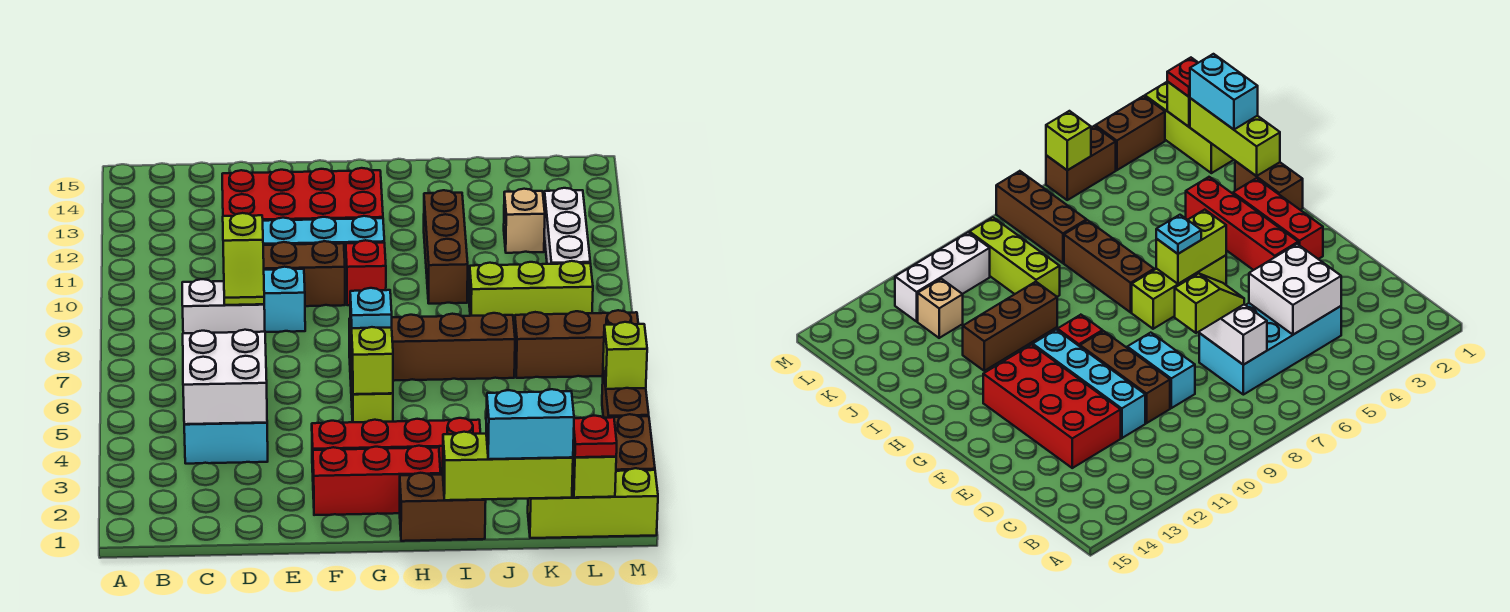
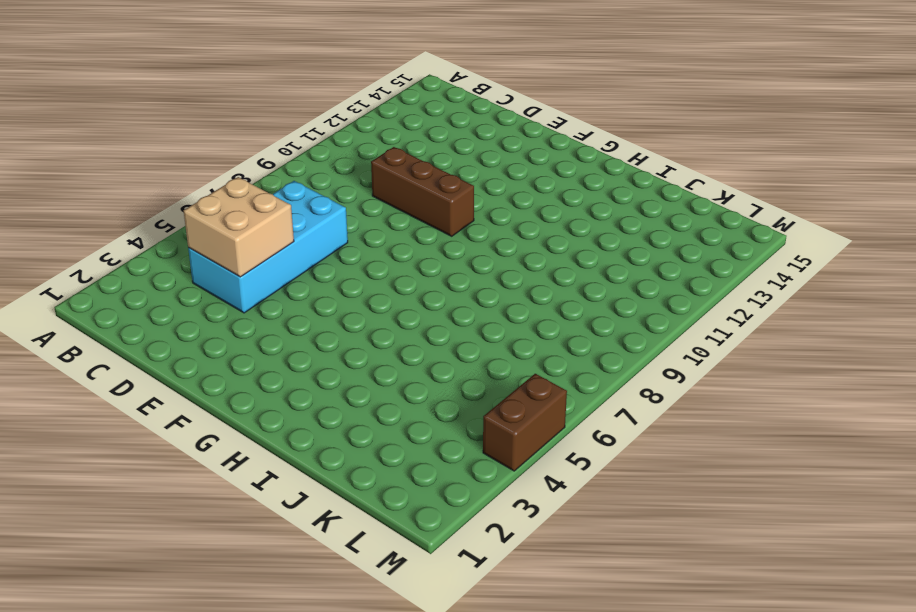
tan brick C4:D5 level 2 -> white brick C4:D5 level 2
none -> cyan brick D9:E9 level 1
none -> cyan brick D11:G11 level 1
none -> red brick D12:G13 level 1

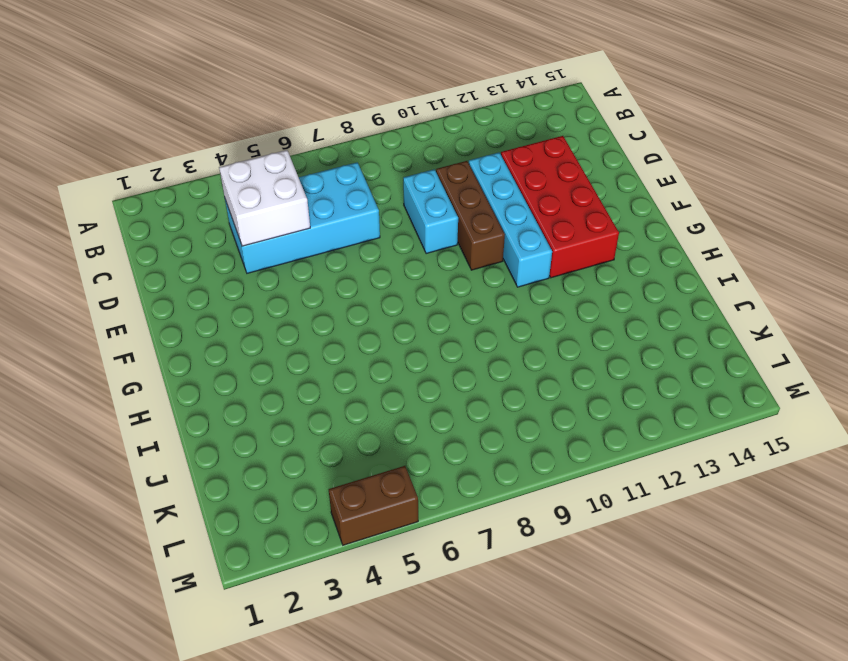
none -> red brick F2:H2 level 1
none -> red brick F3:I3 level 1
none -> lime brick G5:G7 level 1

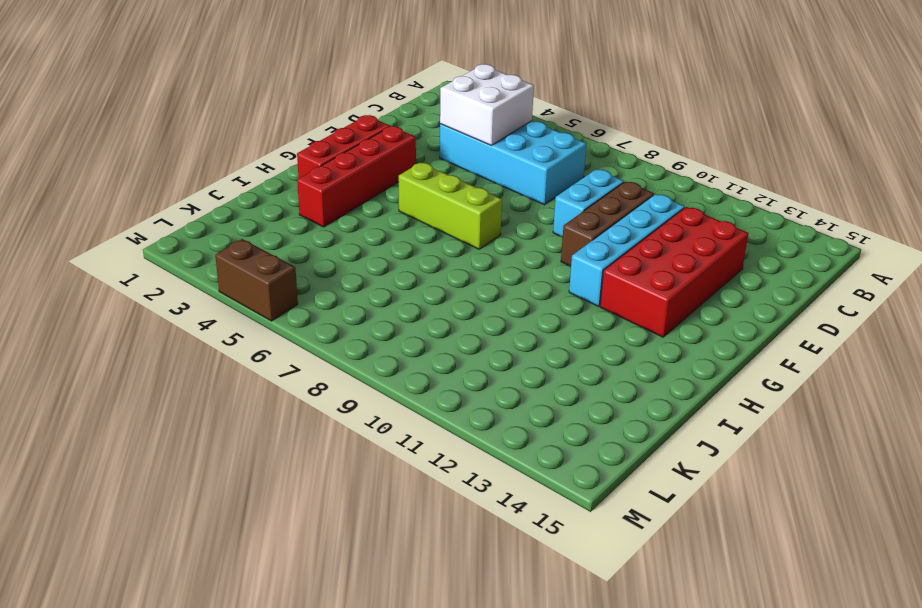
none -> red brick G10 level 1
none -> brown brick H1:I1 level 1
none -> brown brick H7:J7 level 1

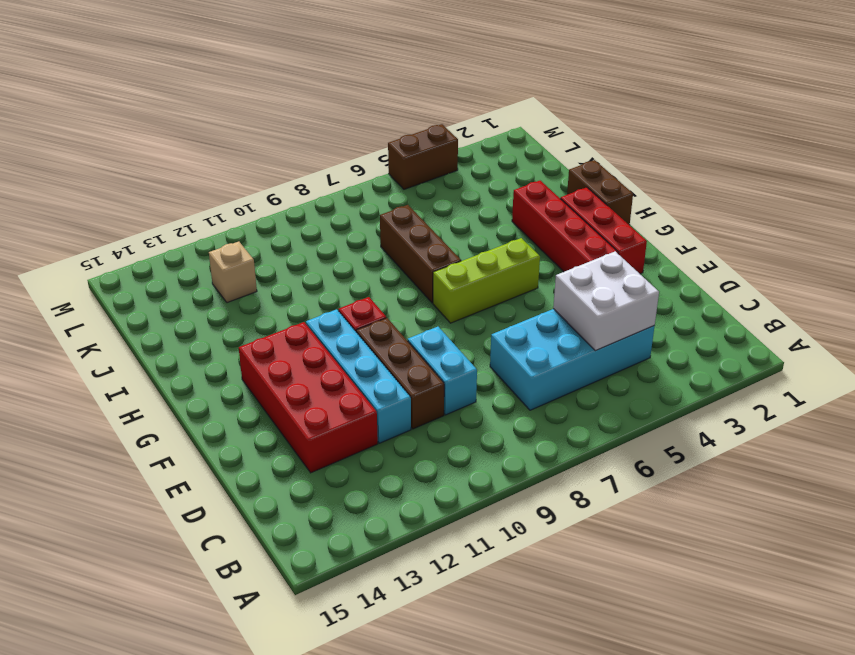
none -> brown brick I10:I12 level 1
none -> lime brick J9:L9 level 1
none -> lime brick K1:M1 level 1

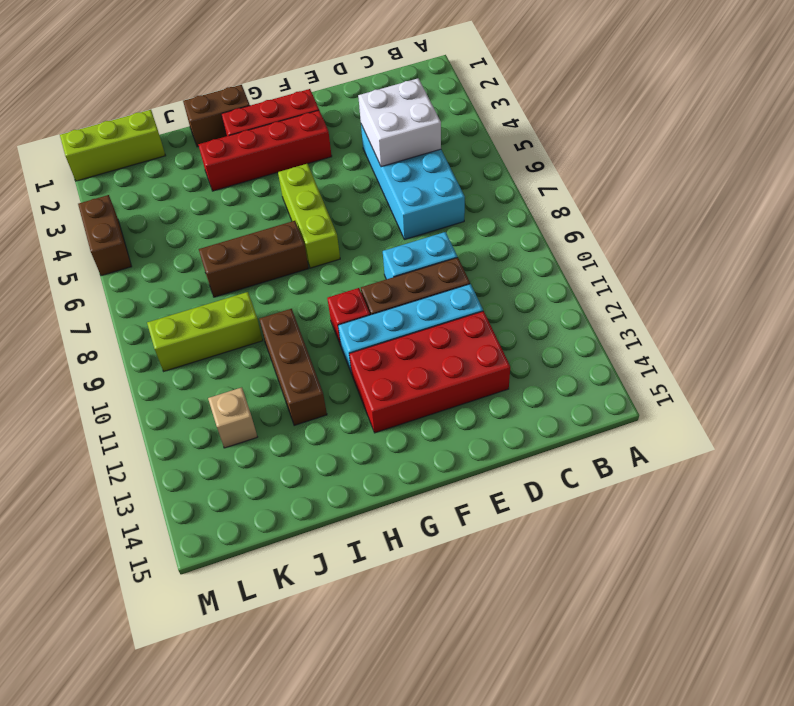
none -> brown brick K7:M7 level 1
none -> white brick L10:L12 level 1
none -> brown brick M2:M3 level 1

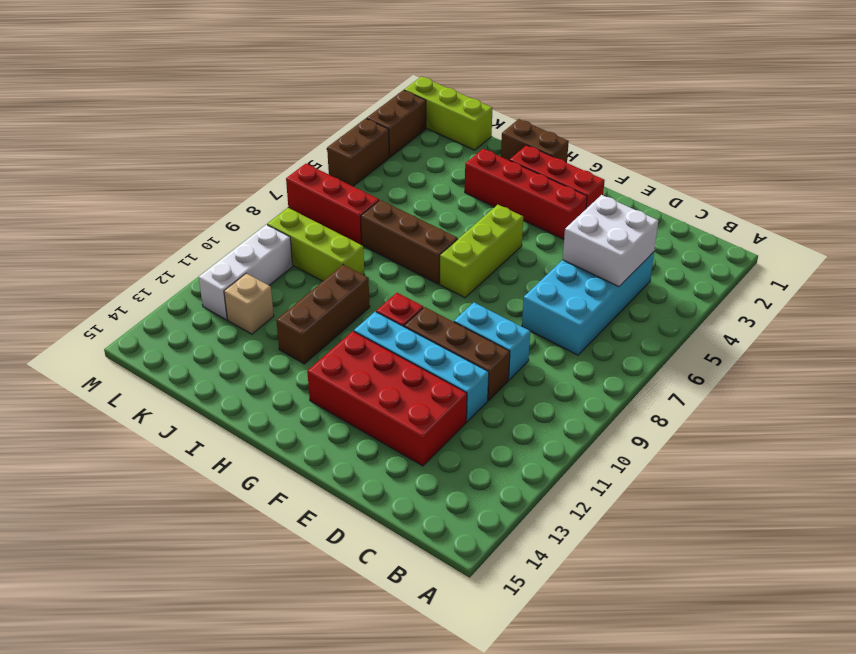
red brick K7:M7 level 1 -> brown brick K7:M7 level 1
none -> white brick C7:D7 level 2
none -> lime brick G5:G6 level 2
none -> lime brick I1:K1 level 2

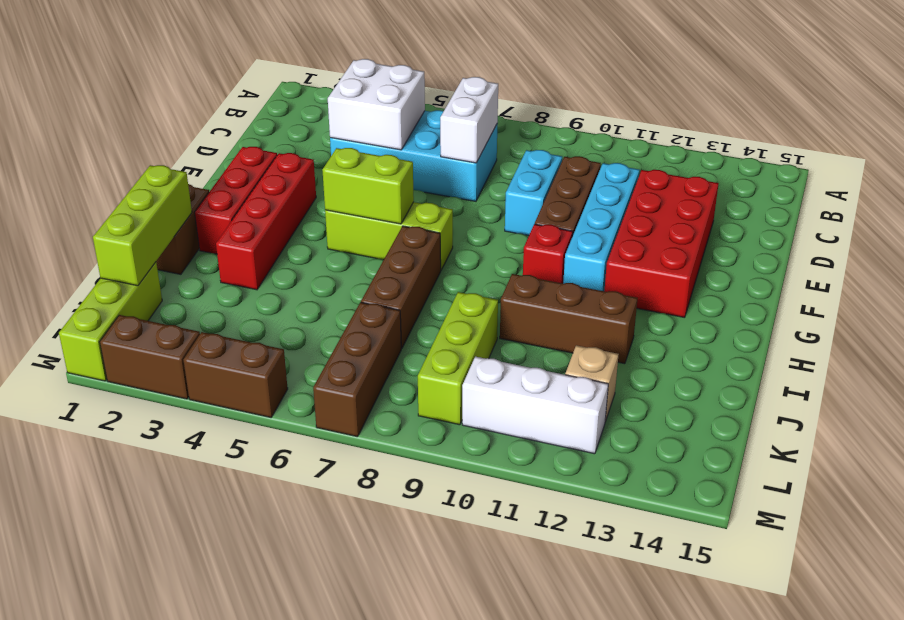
none -> lime brick L1 level 2
none -> lime brick M5 level 2
none -> lime slope D7:D8 level 3 top 8

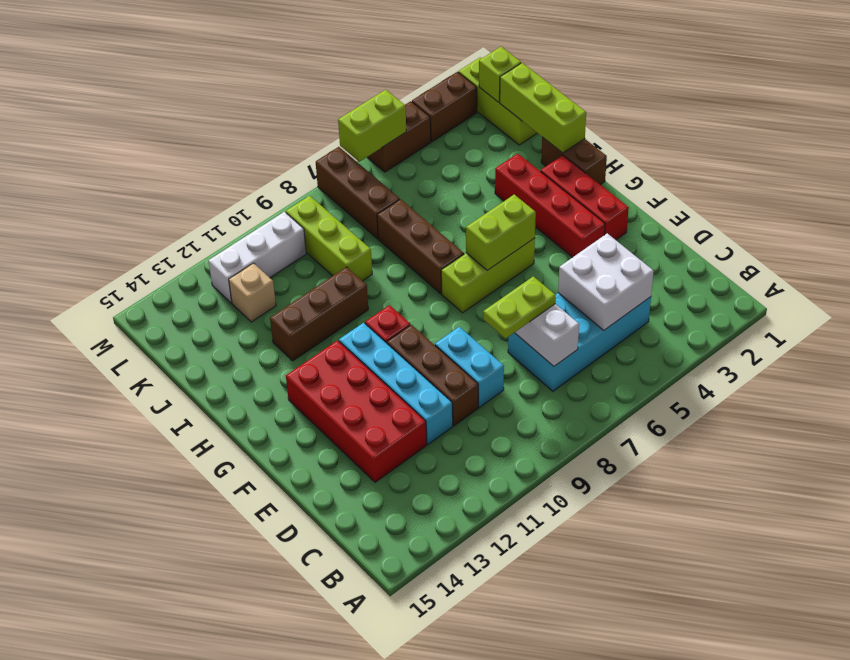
lime plate D7:D8 level 3 -> lime slope D7:D8 level 3 top 8
lime brick M5:M6 level 2 -> lime brick M5 level 2
none -> cyan plate G6 level 3
none -> cyan brick J1:K1 level 3
none -> red plate L1 level 3

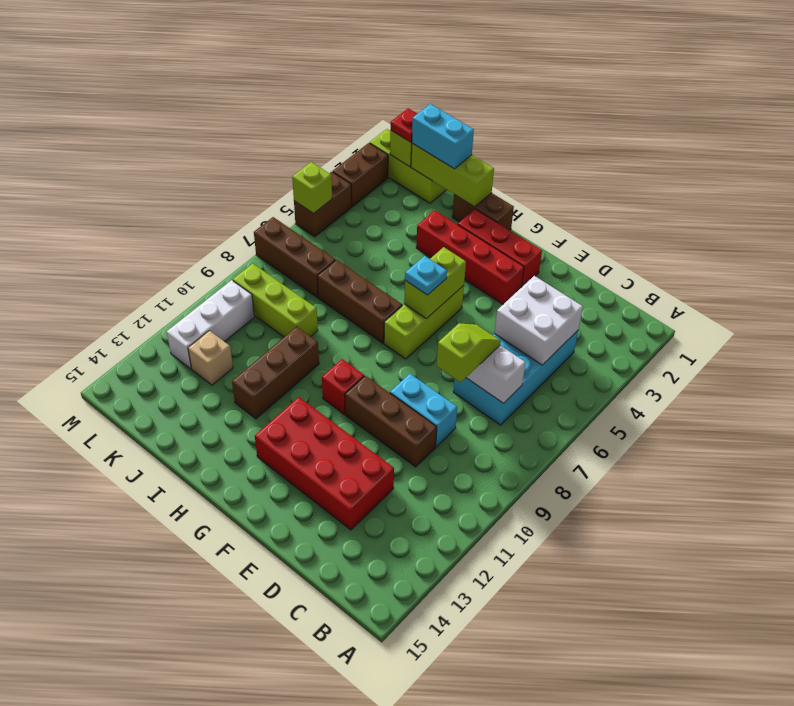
none -> cyan brick D11:G11 level 1

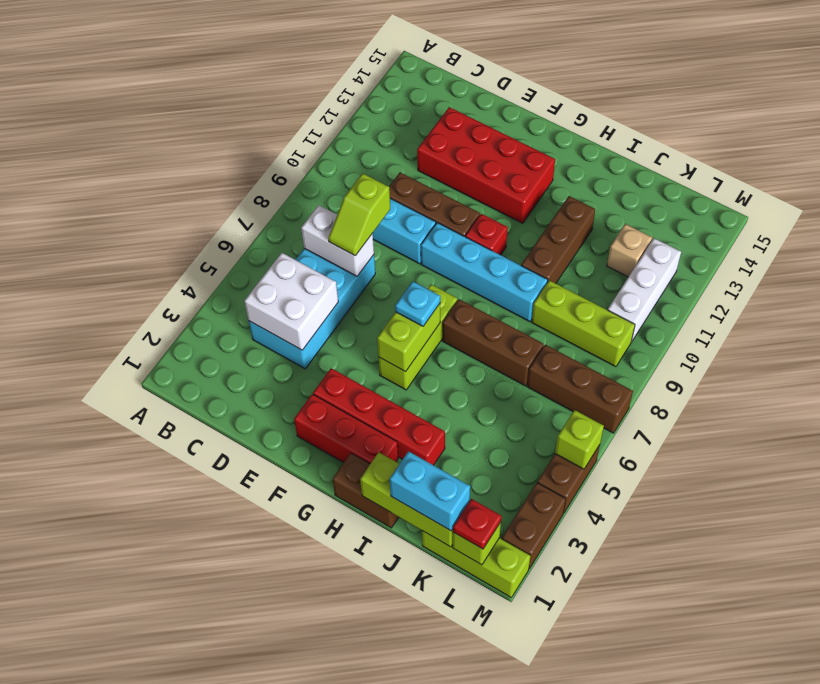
cyan brick F9:I9 level 1 -> cyan brick D11:G11 level 1

